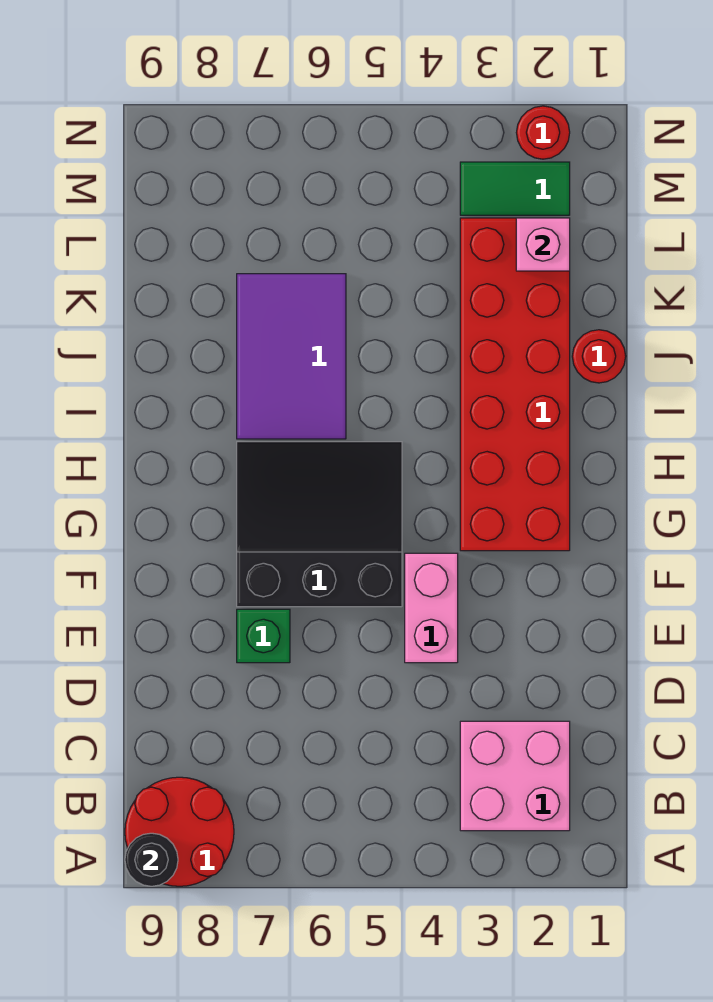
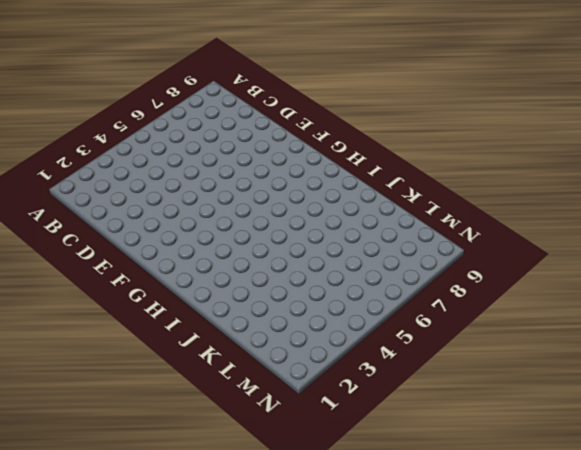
none -> red round brick A8:B9 level 1
none -> pink brick B2:C3 level 1
none -> pink brick E4:F4 level 1

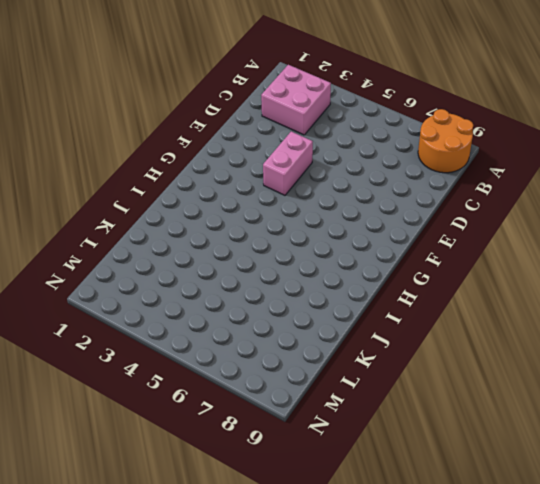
orange round brick A8:B9 level 1 -> red round brick A8:B9 level 1
none -> green brick E7 level 1
none -> black slope F5:H7 level 1 top F
none -> red brick G2:L3 level 1

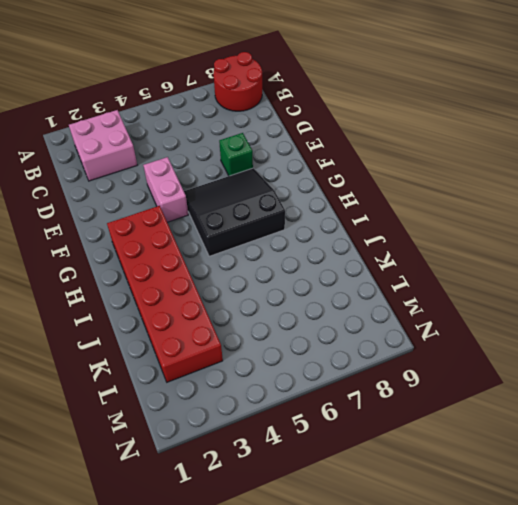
black slope F5:H7 level 1 top H -> black slope F5:H7 level 1 top F
none -> purple tile I6:K7 level 1
none -> red round brick J1 level 1
none -> green tile M2:M3 level 1

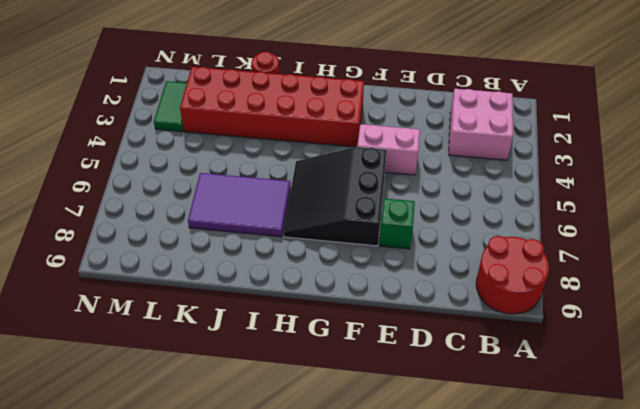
none -> red round brick N2 level 1
none -> black round brick A9 level 2
none -> pink brick L2 level 2

